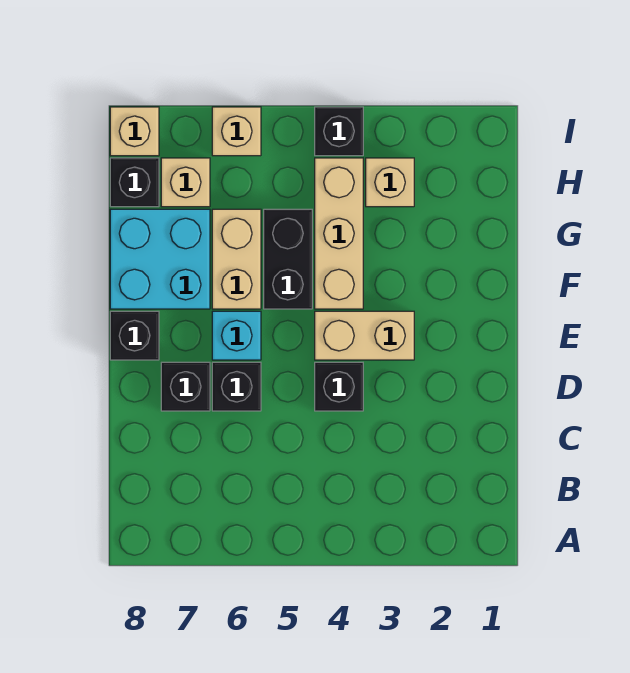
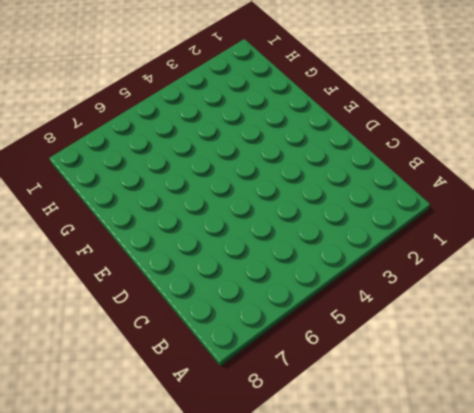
none -> black brick D4 level 1
none -> black brick D6 level 1
none -> black brick D7 level 1

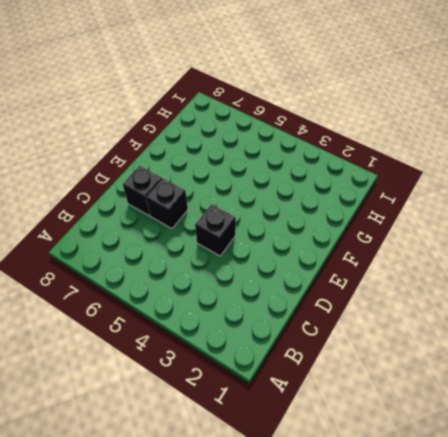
none -> tan brick E3:E4 level 1
none -> cyan brick E6 level 1
none -> black brick E8 level 1

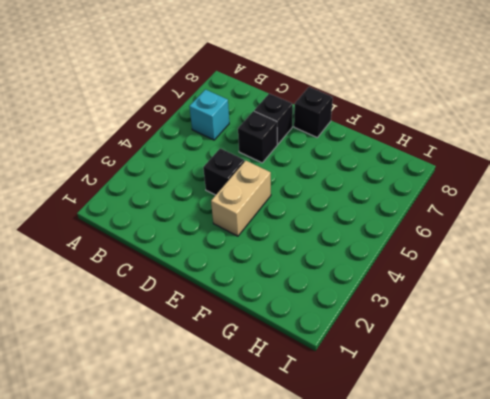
cyan brick B6 level 1 -> cyan brick E6 level 1
none -> tan brick F4:H4 level 1
none -> black brick F5:G5 level 1
none -> tan brick F6:G6 level 1

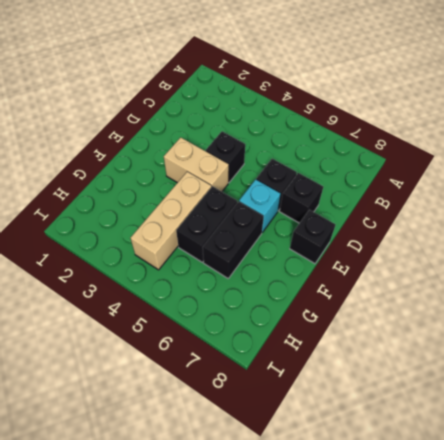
black brick F6:G6 level 1 -> tan brick F6:G6 level 1
none -> cyan brick F7:G8 level 1
none -> tan brick H3 level 1
none -> tan brick H7 level 1

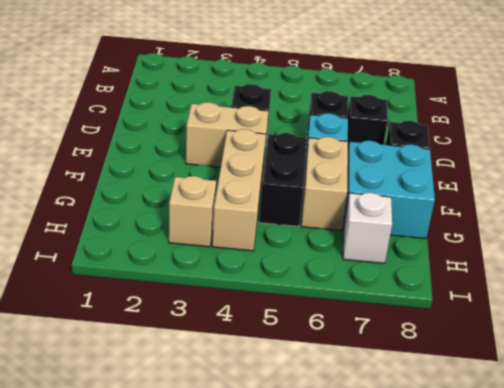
white brick H7 level 1 -> tan brick H7 level 1
none -> black brick H8 level 1
none -> black brick I4 level 1
none -> tan brick I6 level 1

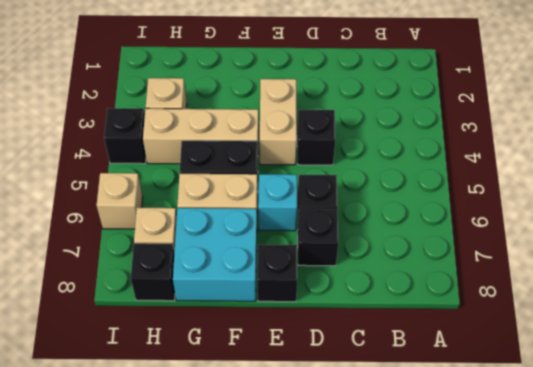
none -> tan brick I8 level 1

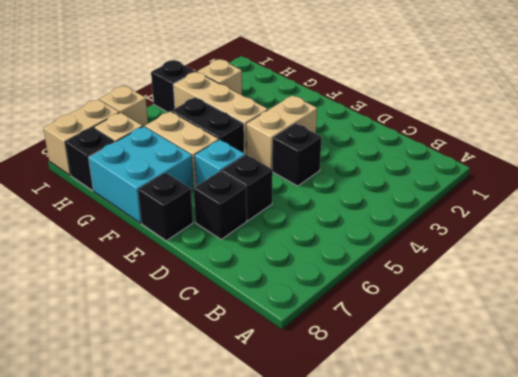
tan brick I7:I8 level 1 -> tan brick I8 level 1

